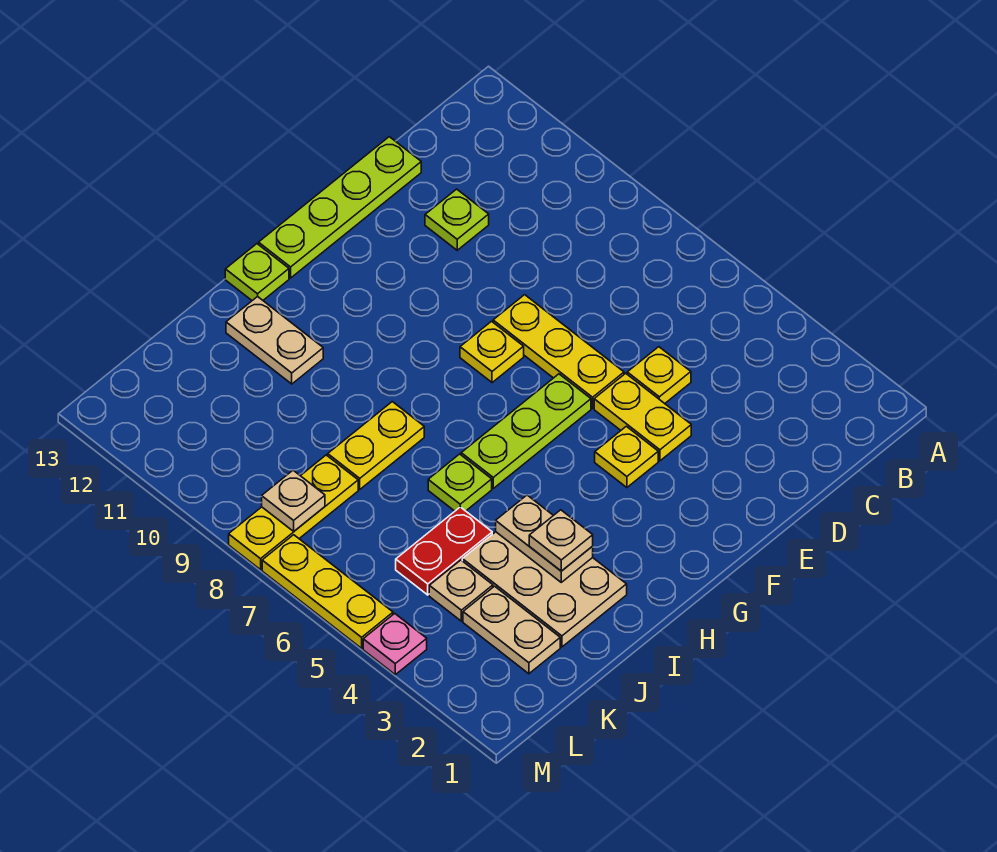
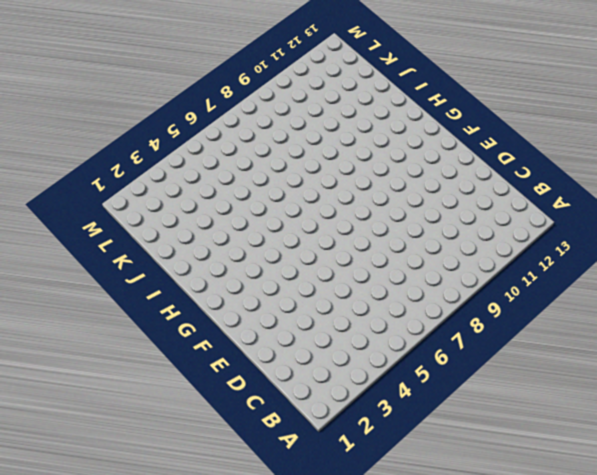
none -> yellow plate D5 level 1
none -> lime plate D11 level 1
none -> lime plate D13:G13 level 1

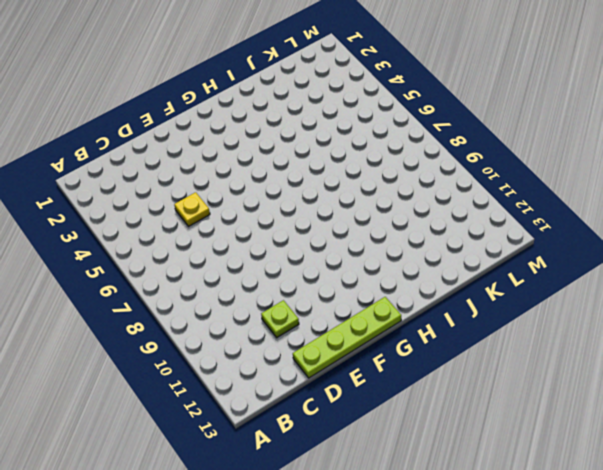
none -> yellow plate E4:E5 level 1
none -> yellow plate E6:E8 level 1
none -> yellow plate F4 level 1

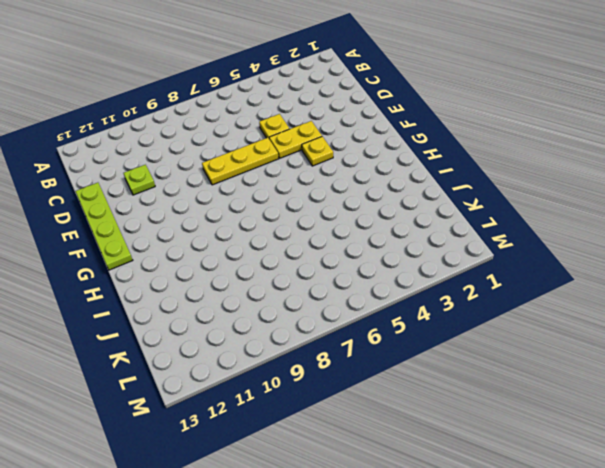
none -> lime plate F6:H6 level 1
none -> yellow plate F8 level 1
none -> lime plate H13 level 1

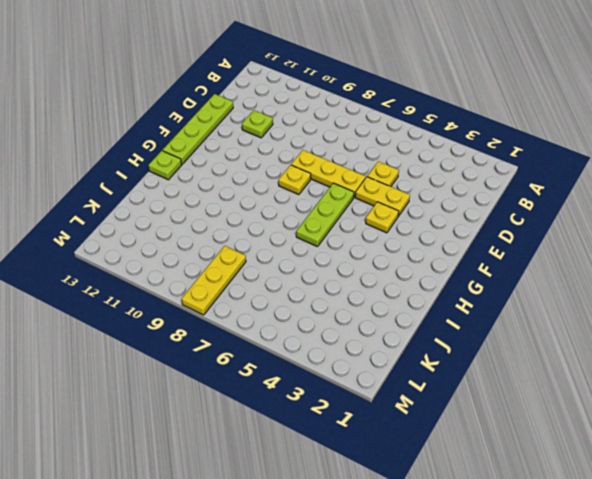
none -> tan plate I2:J4 level 1
none -> lime plate I6 level 1
none -> yellow plate I8:J8 level 1

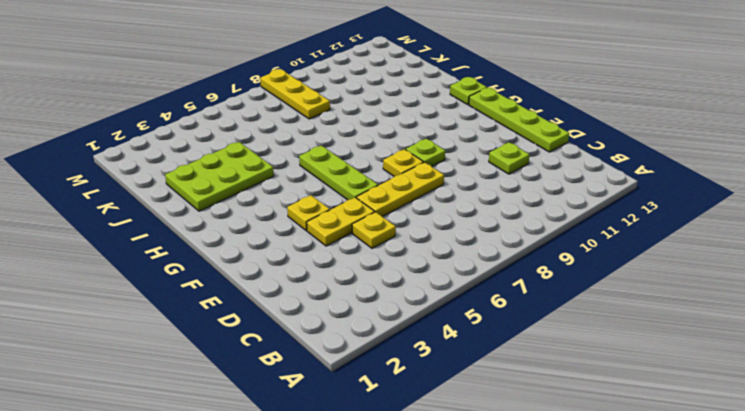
lime plate F9 level 1 -> lime plate I6 level 1
lime plate I2:J4 level 1 -> tan plate I2:J4 level 1
none -> yellow plate I8:J8 level 1
none -> tan plate I11:I12 level 1
none -> red plate J5:K5 level 1

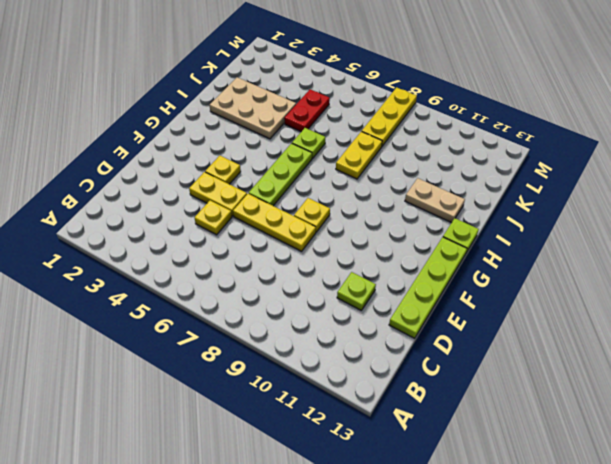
none -> tan plate K2:K3 level 1
none -> tan plate K4 level 1
none -> pink plate M4 level 1

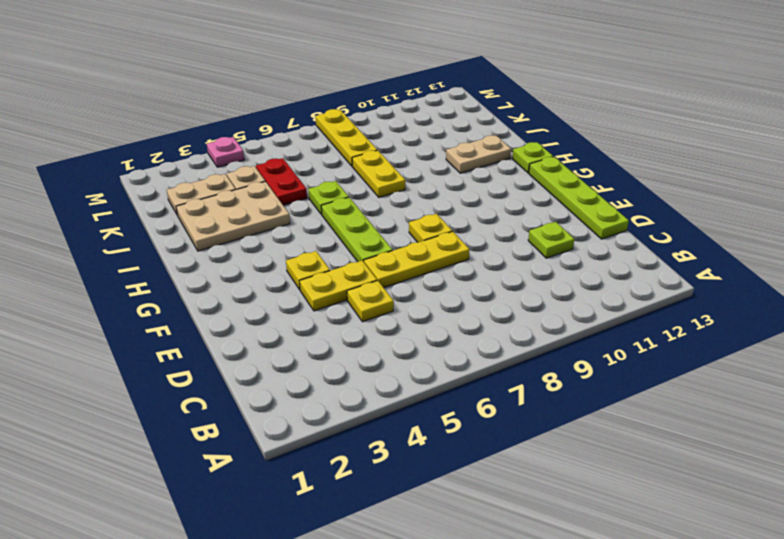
none -> yellow plate M5:M7 level 1
none -> tan plate I3:I4 level 2
none -> tan plate L8 level 2

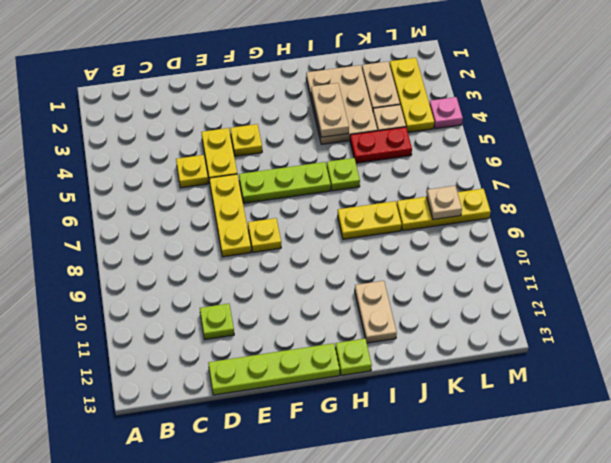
yellow plate L2:L4 level 1 -> yellow plate M5:M7 level 1
none -> tan plate I3 level 3

